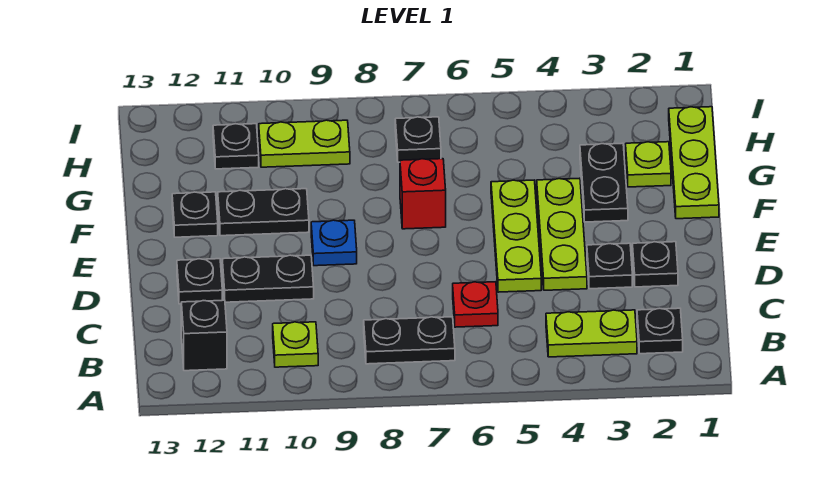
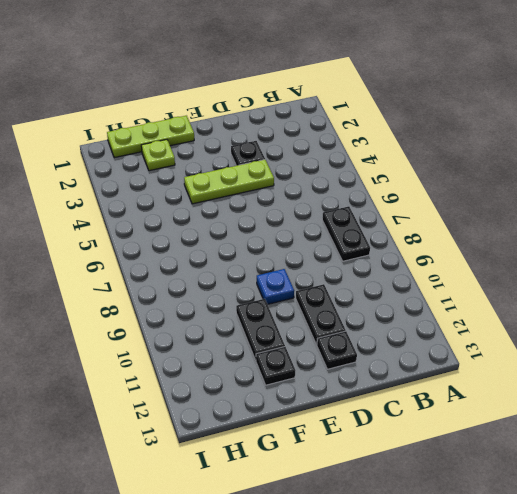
none -> black plate B2 level 1
none -> lime plate B3:B4 level 1
none -> lime plate B10 level 1

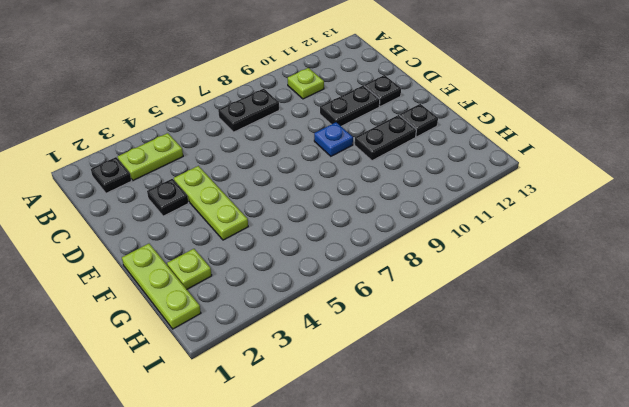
none -> black brick B12 level 1
none -> red plate C6 level 1
none -> black plate D2 level 1

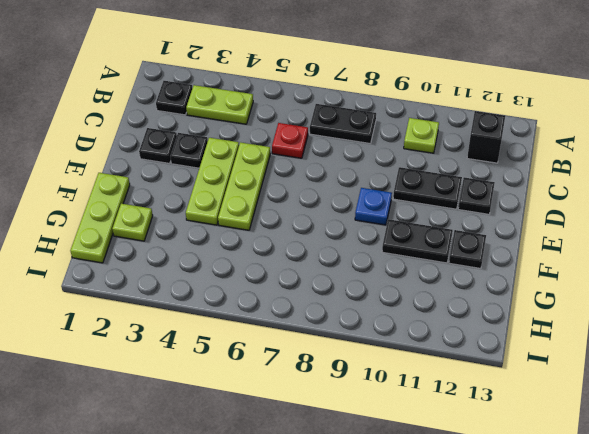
none -> black plate F3:G3 level 1
none -> red brick F7 level 1
none -> black plate H7 level 1

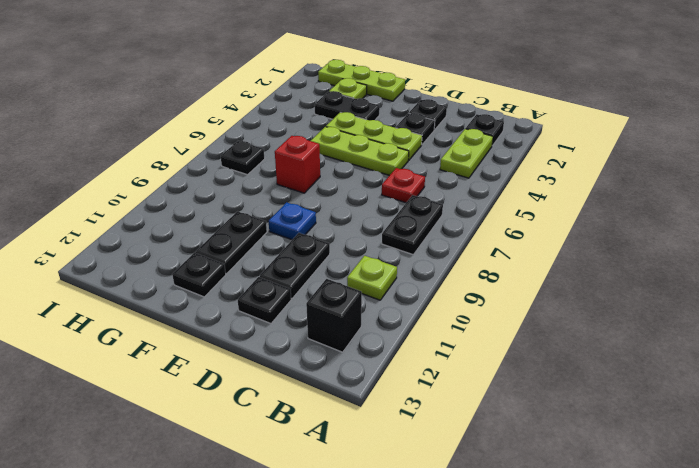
none -> lime plate H9:H10 level 1
none -> black plate H11 level 1

